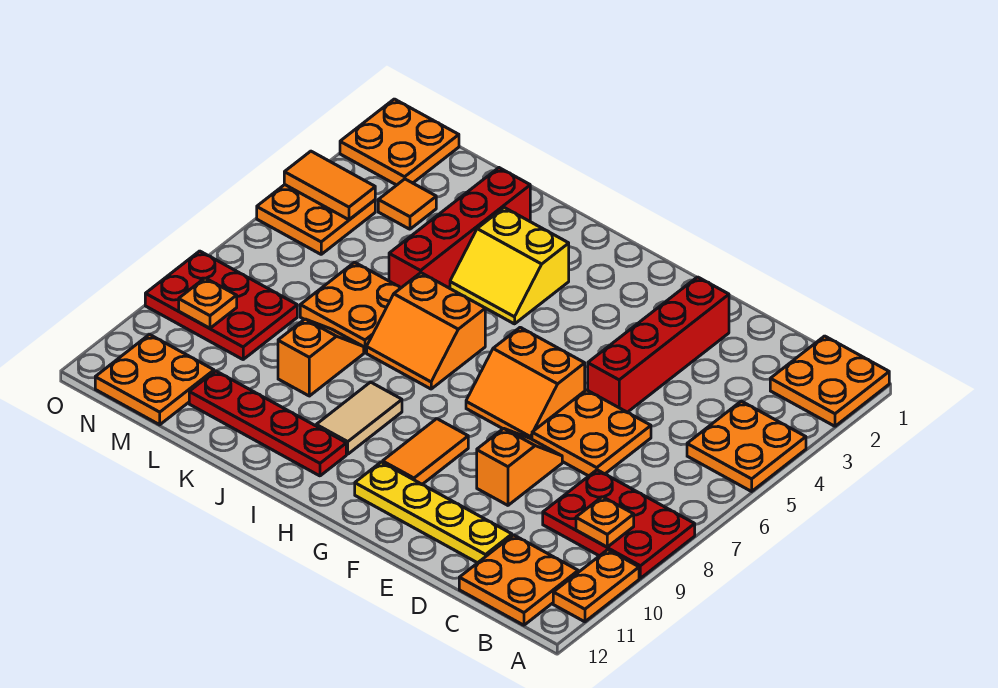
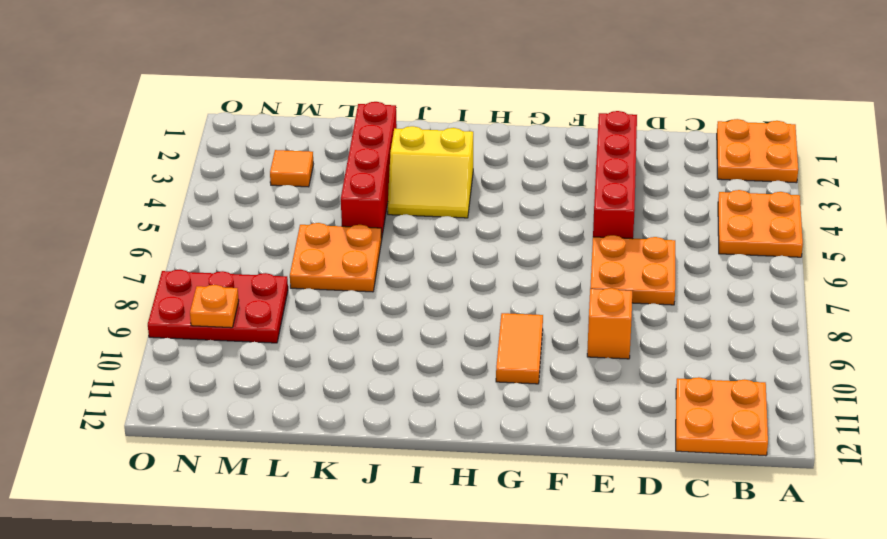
none -> red plate A8:C9 level 1
none -> orange plate A10:A11 level 1
none -> yellow plate D11:G11 level 1

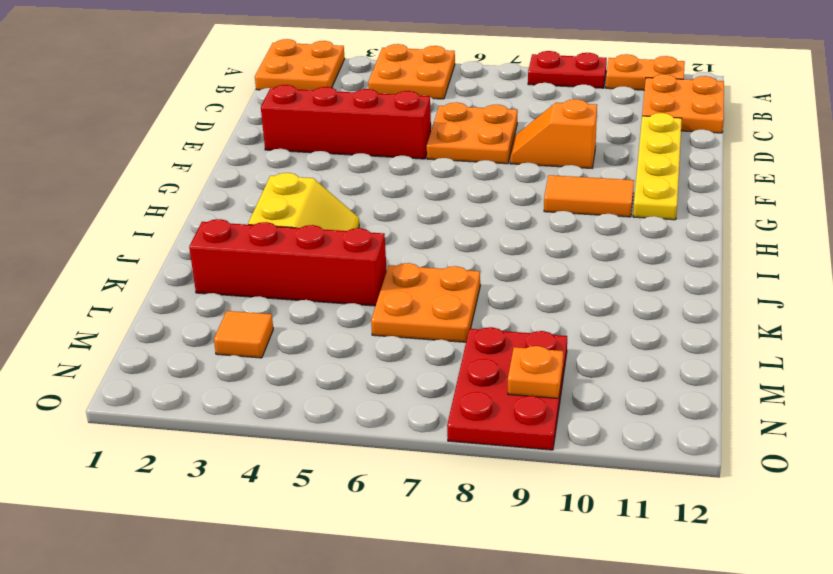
red plate A8:A9 level 1 -> red plate A8:C9 level 1
none -> orange slope F6:G7 level 1 top 6
none -> orange slope I6:J7 level 1 top 6
none -> tan tile I9:I10 level 1

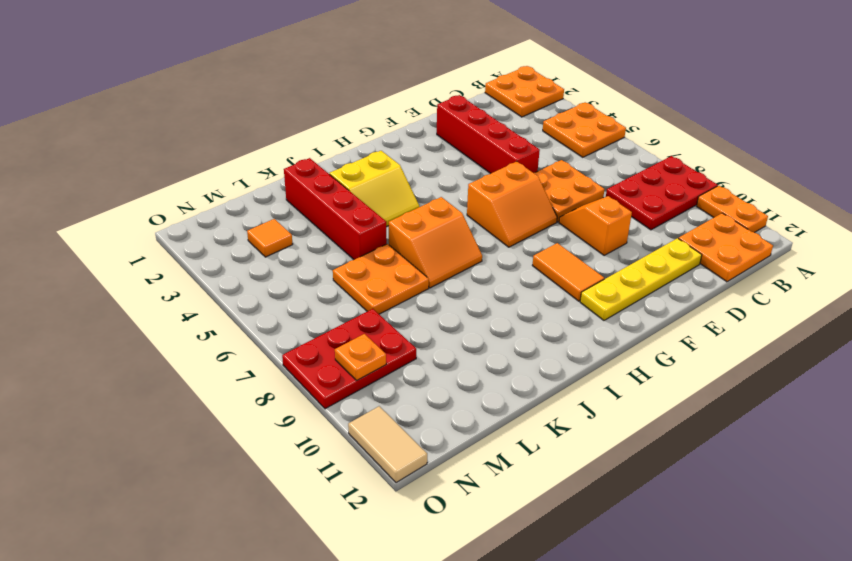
tan tile O11:O12 level 1 -> tan tile I9:I10 level 1
none -> red plate I11:L11 level 1
none -> orange slope K8:K9 level 1 top 9
none -> orange plate M11:N12 level 1

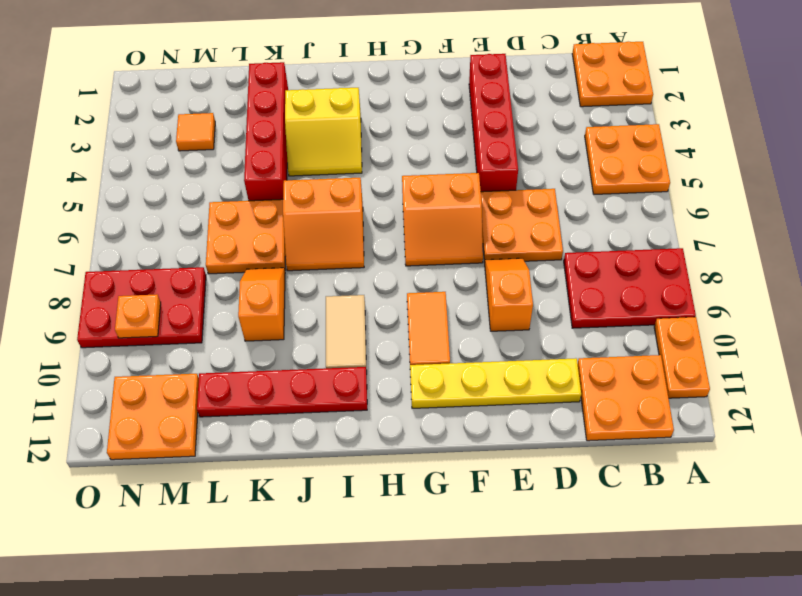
none -> orange plate N1:O2 level 1
none -> orange plate N4:O5 level 1
none -> orange plate B9 level 2

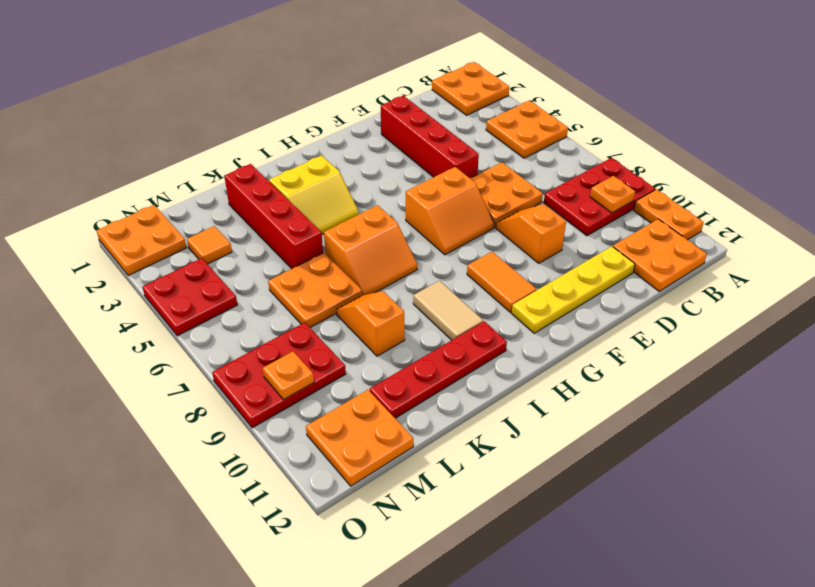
red plate N4:O5 level 1 -> orange plate N4:O5 level 1
none -> orange tile N4:O4 level 2

